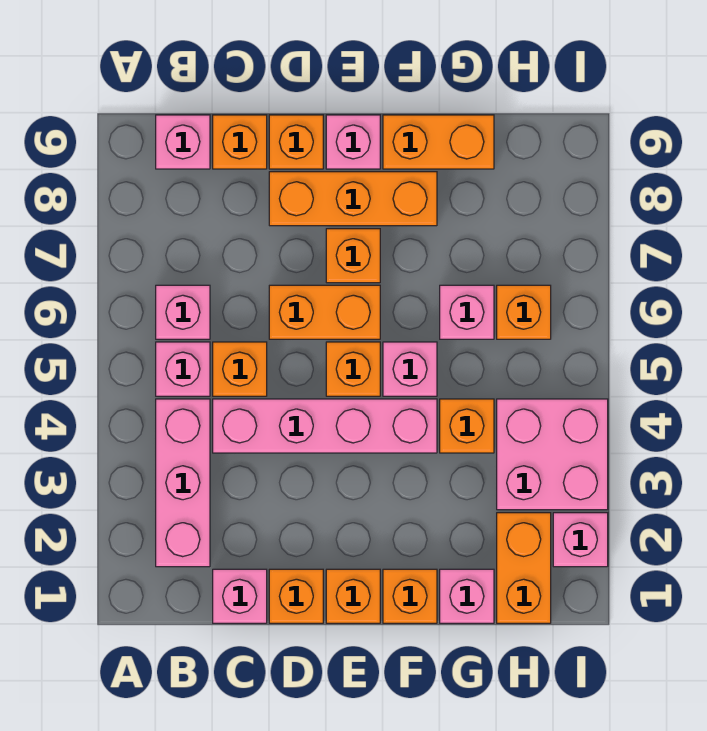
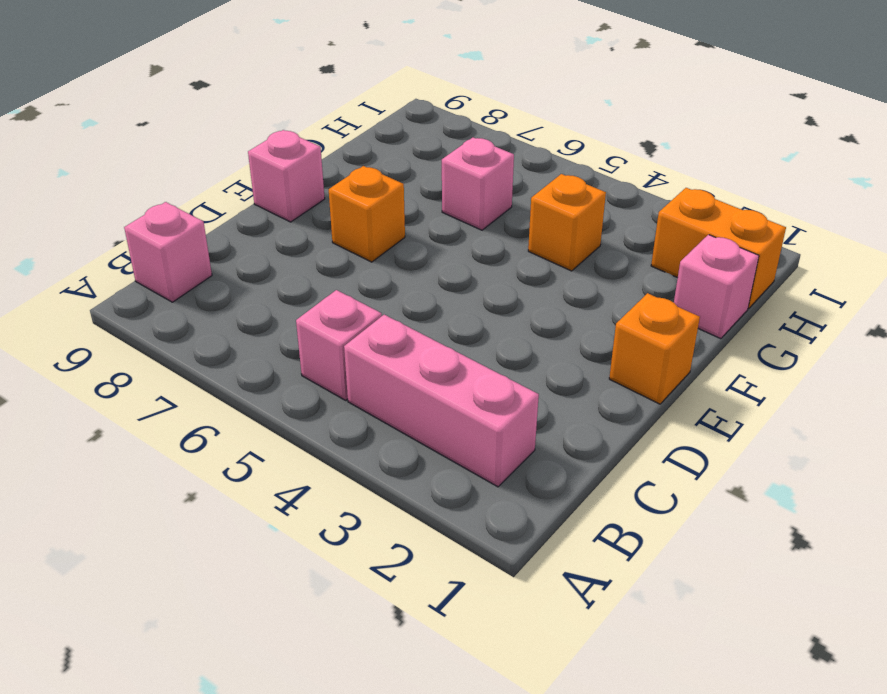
none -> pink brick B6 level 1
none -> pink brick C1 level 1
none -> pink brick C4:F4 level 1

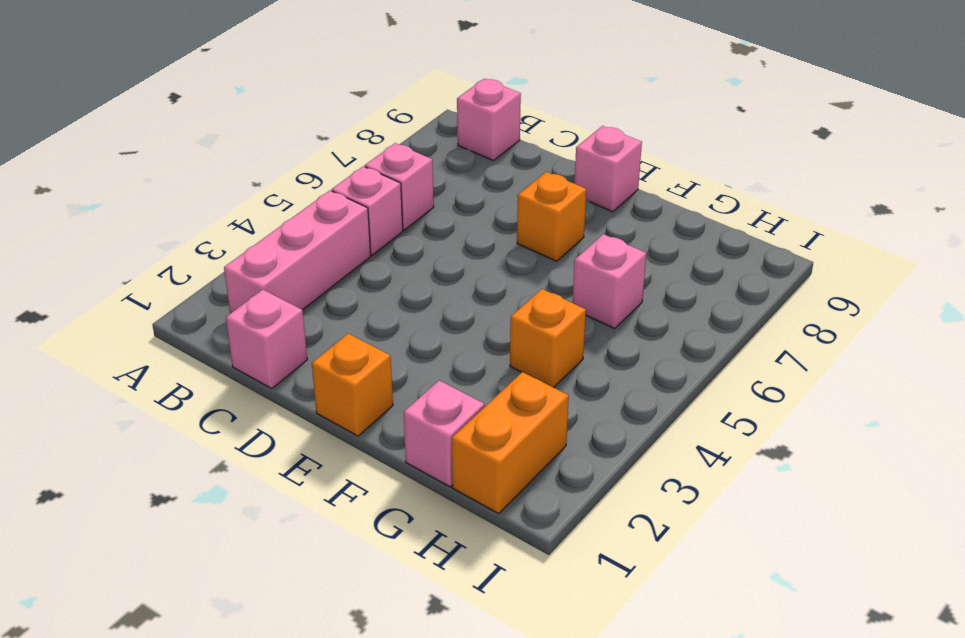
none -> pink brick C4:F4 level 1
none -> orange brick C5 level 1
none -> orange brick C9 level 1

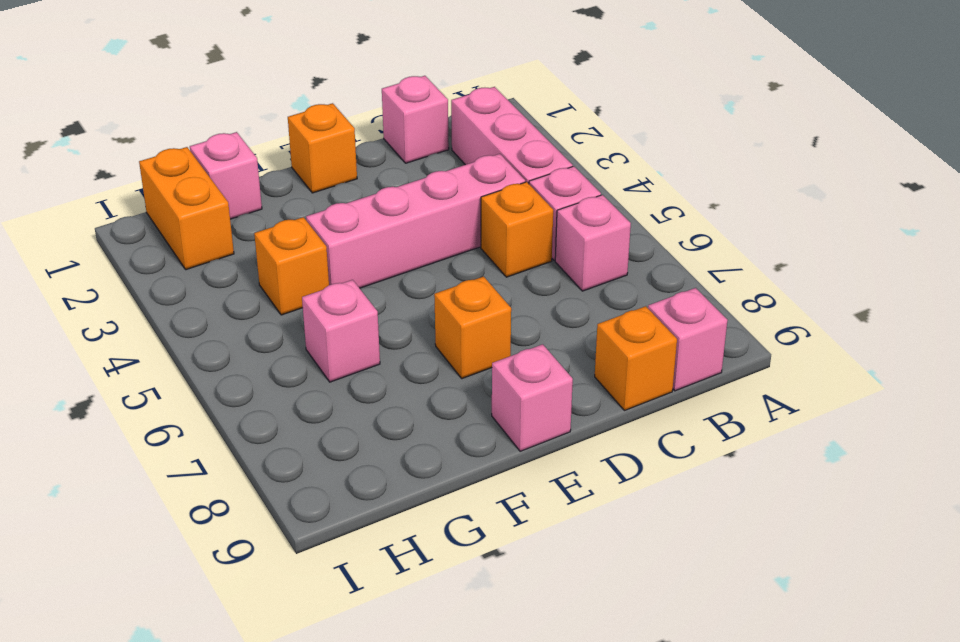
none -> orange brick D1 level 1
none -> orange brick D6:E6 level 1
none -> orange brick D8:F8 level 1

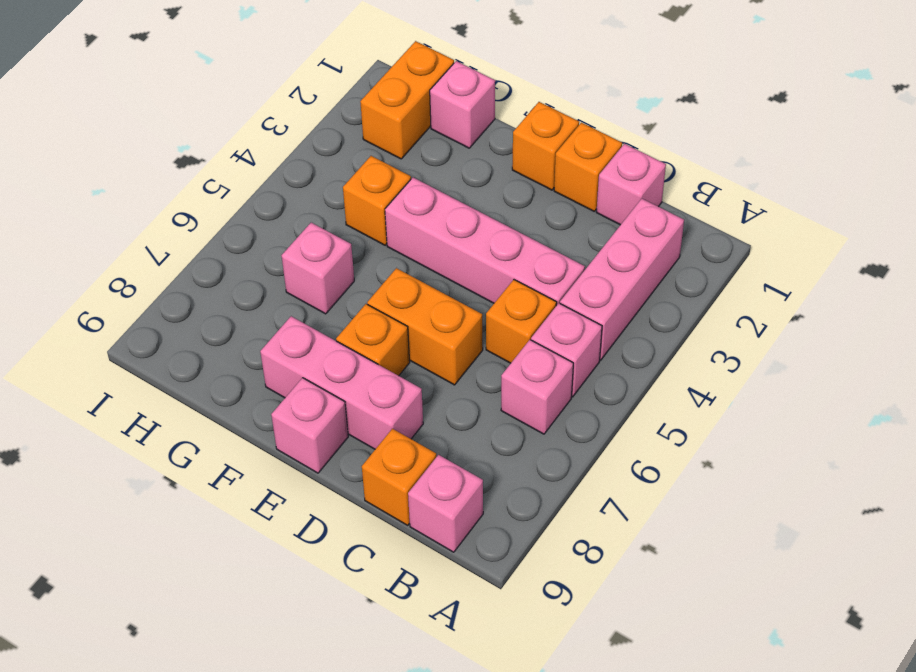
pink brick D8:F8 level 1 -> orange brick D8:F8 level 1
none -> orange brick D9 level 1
none -> orange brick E5 level 1
none -> orange brick F1 level 1

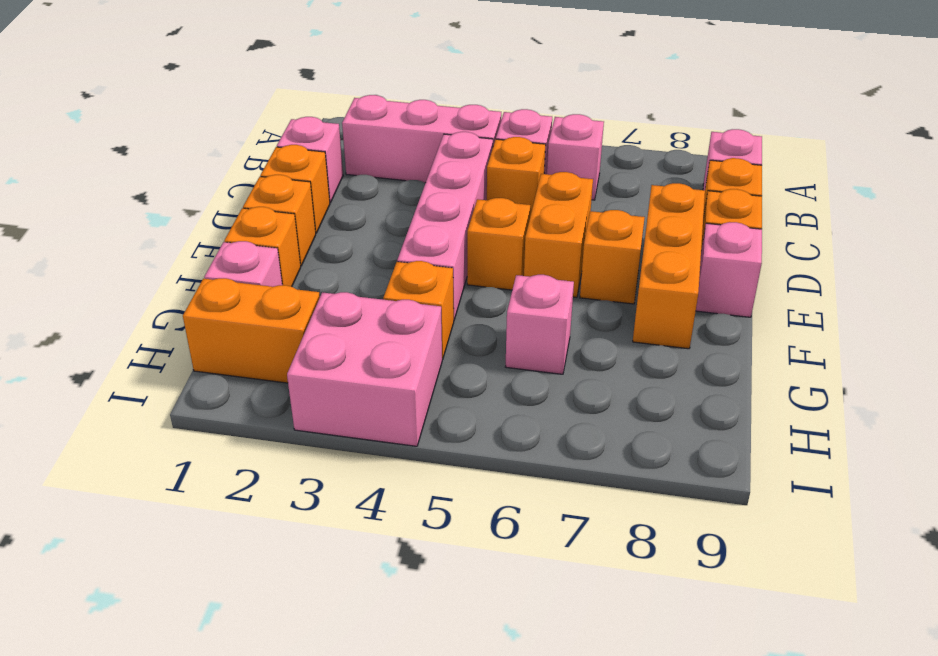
none -> pink brick F5 level 1
none -> orange brick F9:G9 level 1
none -> orange brick H6 level 1

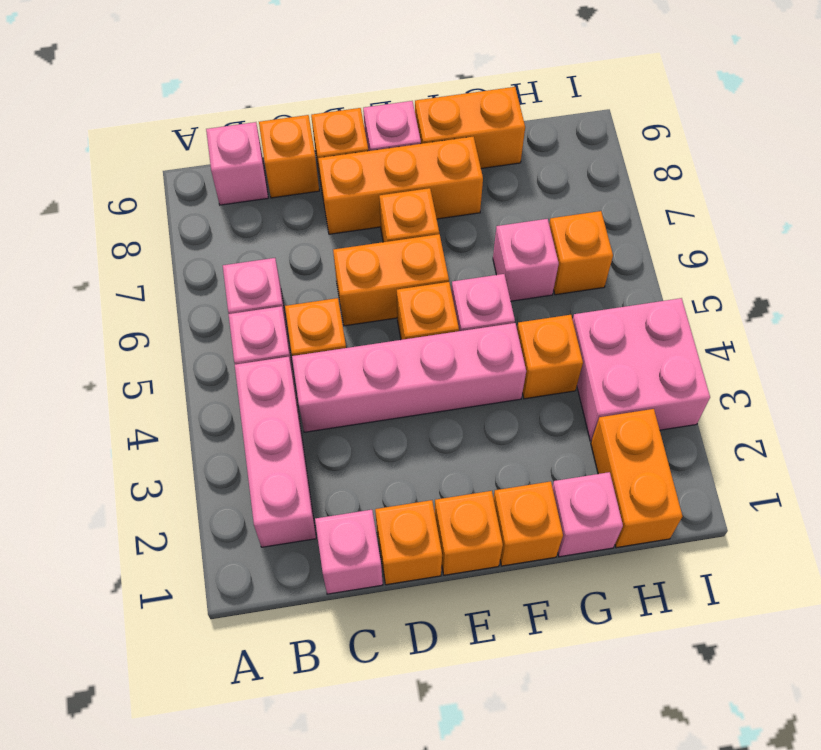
none -> pink brick I2 level 1

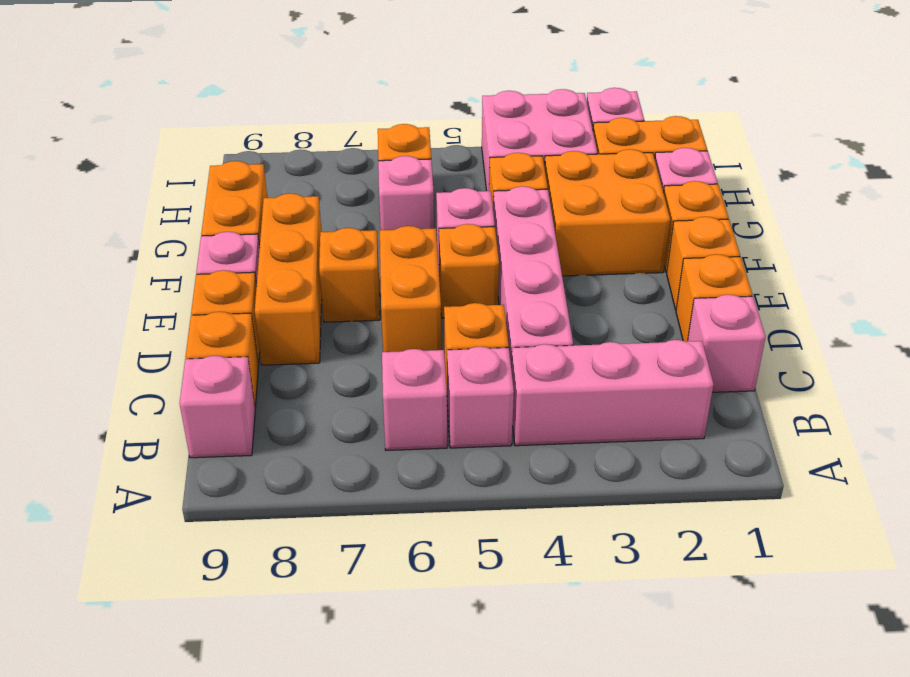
orange brick F2:G3 level 1 -> none

